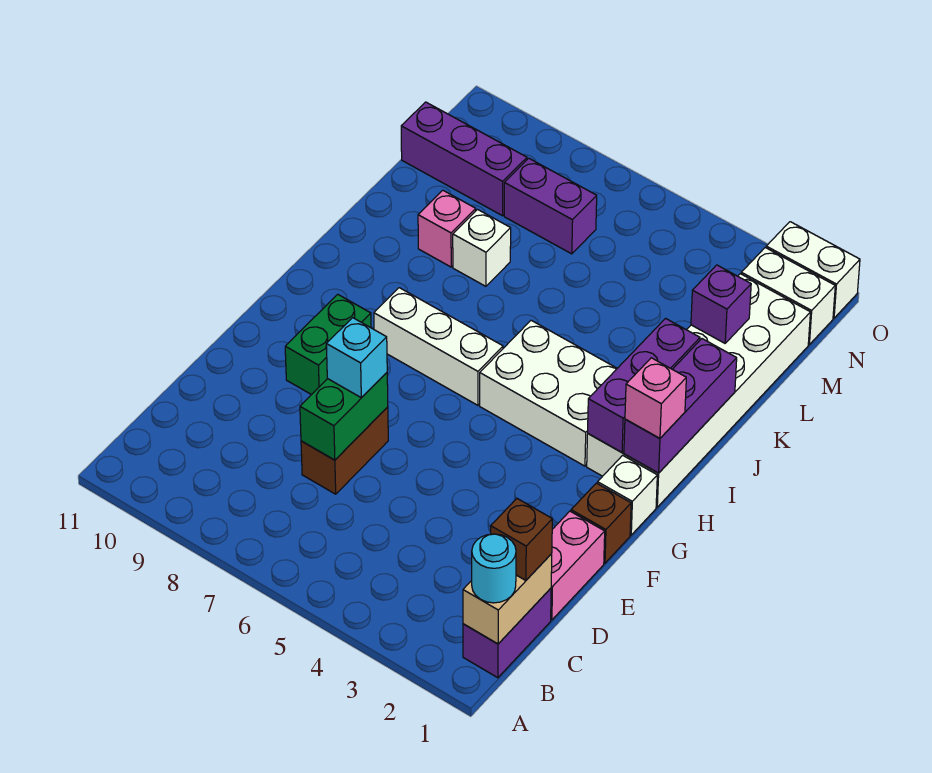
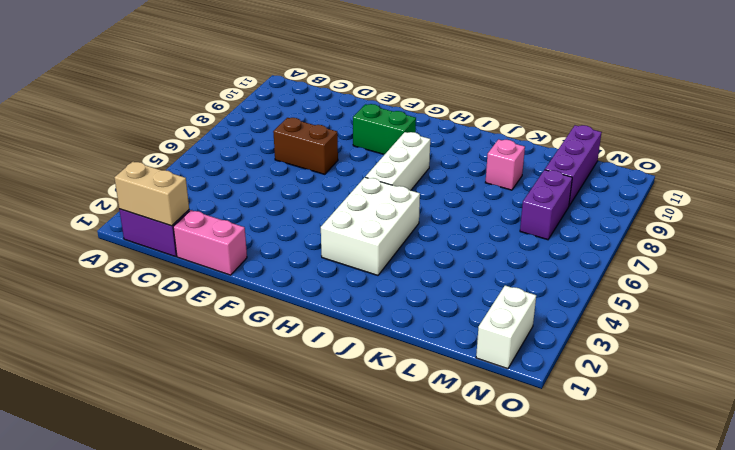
none -> brown brick F1 level 1
none -> white brick G1 level 1
none -> white brick H1:M2 level 1

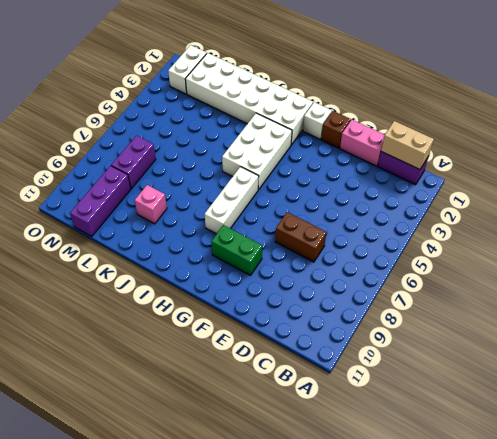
none -> white brick K8 level 1
none -> white brick O1:O2 level 1
none -> green brick D7:E7 level 2

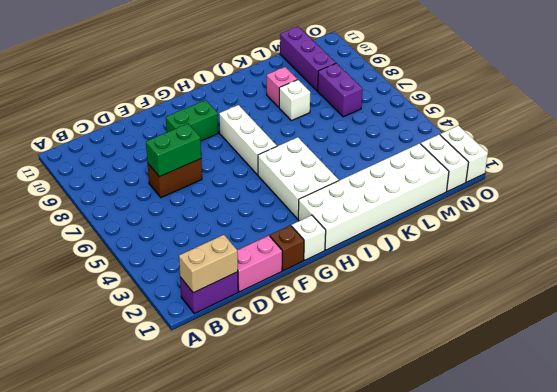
none -> purple brick H1:J1 level 2
none -> purple brick H2:J2 level 2
none -> purple brick L2 level 2

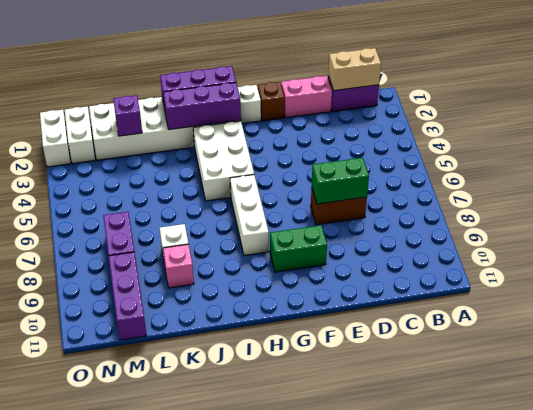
none -> cyan round brick B1 level 3
none -> brown brick C1 level 3
none -> cyan brick E7 level 3

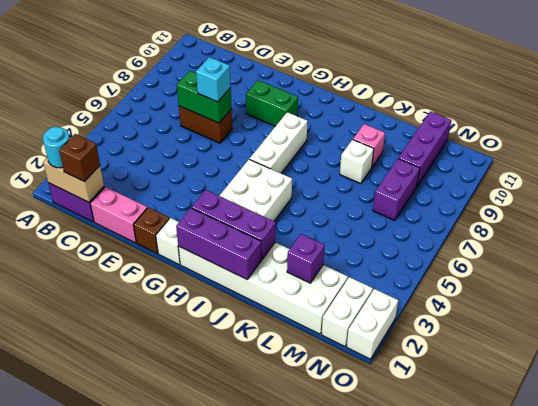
none -> pink brick H1 level 3

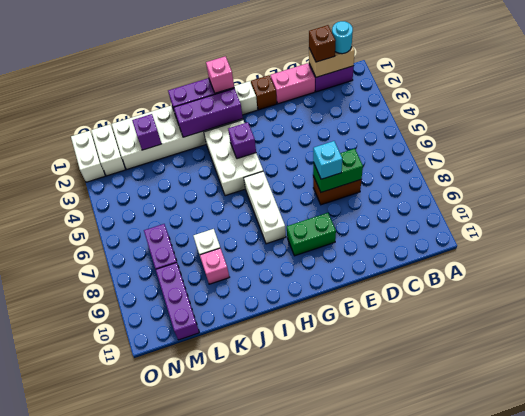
purple brick H4 level 2 -> none

